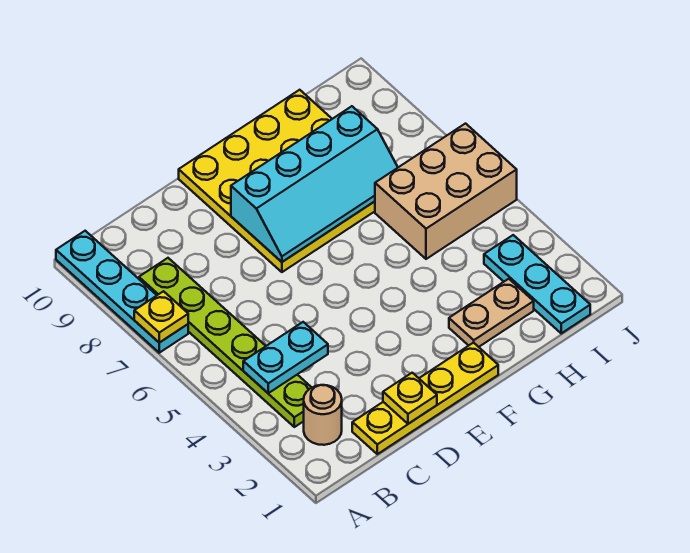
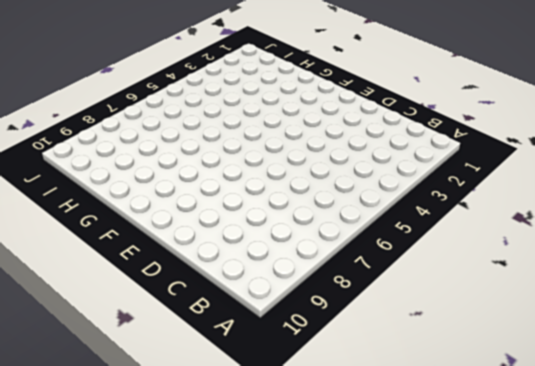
none -> cyan plate A7:A10 level 1
none -> tan round brick B2 level 1
none -> lime plate B3:B8 level 1

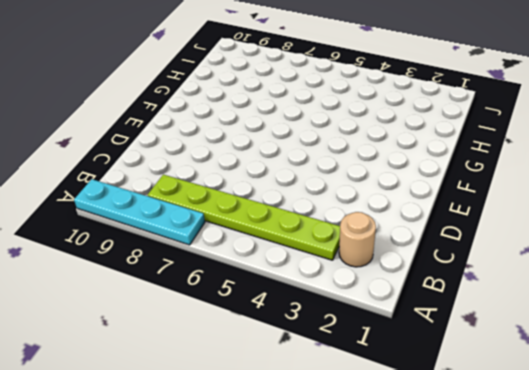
none -> yellow plate C1:F1 level 1
none -> yellow plate E7:H10 level 1
none -> tan plate G2:H2 level 1

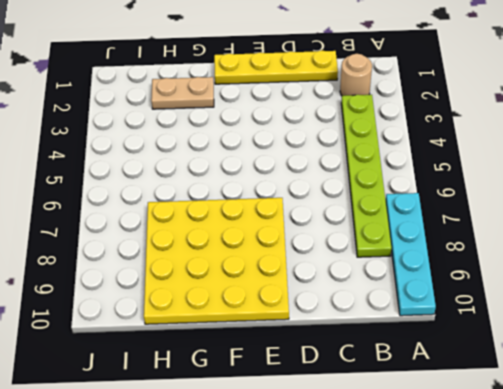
none -> tan brick H5:J6 level 1
none -> cyan plate I1:I3 level 1
none -> yellow plate A7 level 2

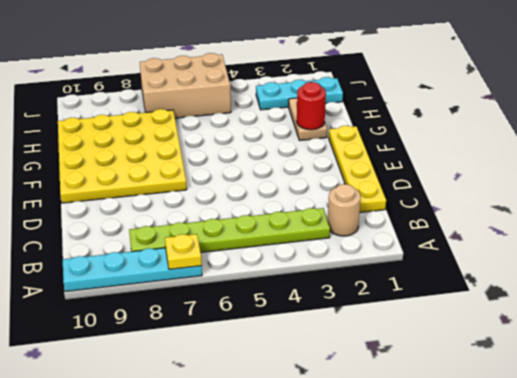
red round brick G2 level 2 -> none
tan brick I5:J7 level 1 -> tan brick H5:J6 level 1
none -> cyan plate B4:C4 level 2
none -> yellow plate D1 level 2
none -> cyan slope E7:H8 level 2 top 8

